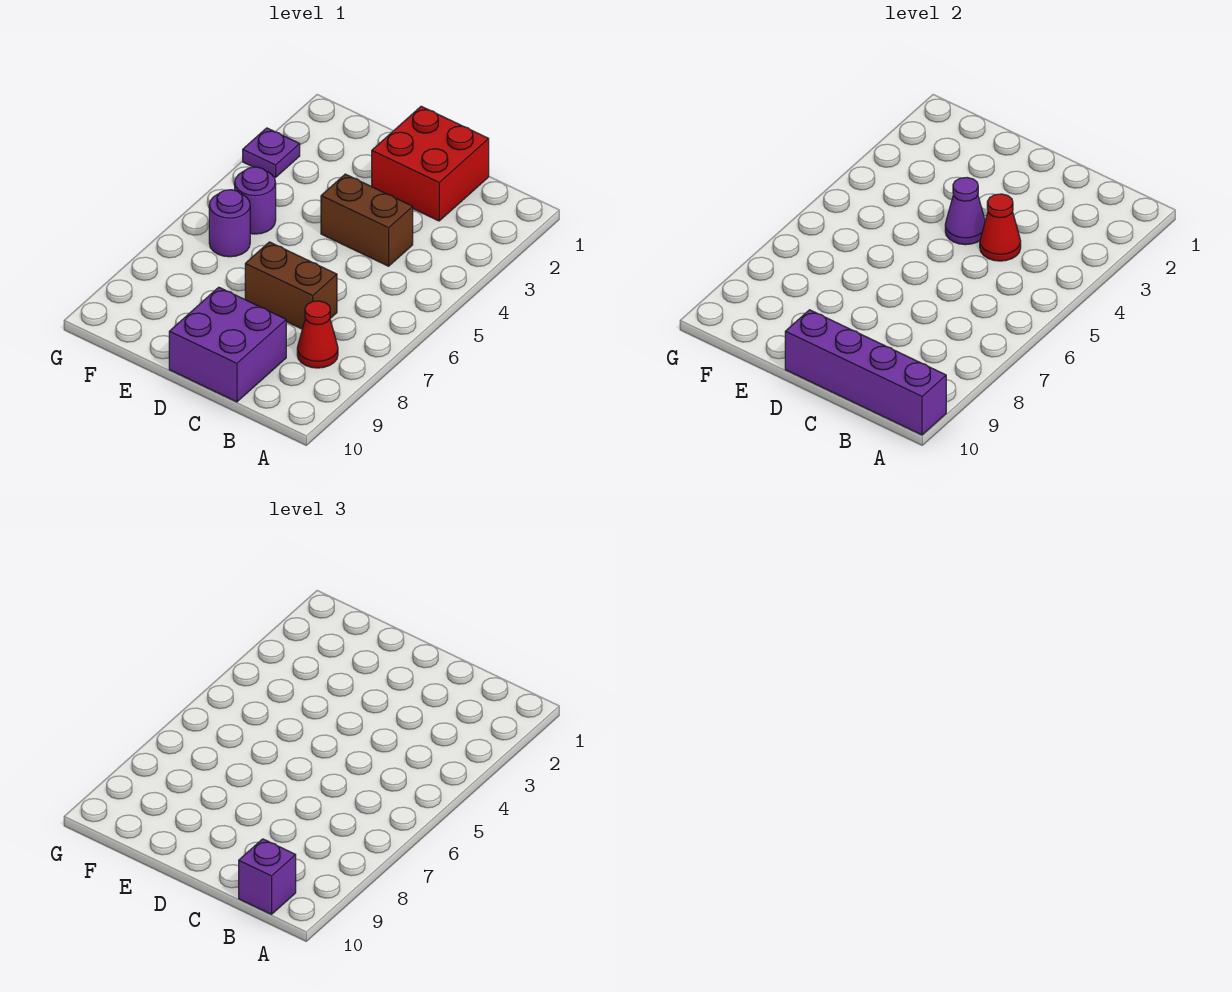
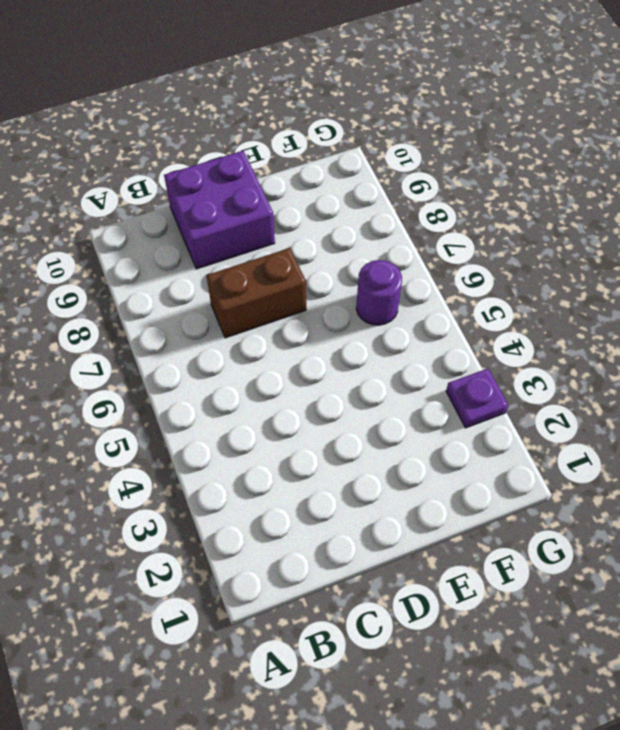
none -> red cone B8 level 1
none -> red brick C1:D2 level 1
none -> brown brick C4:D4 level 1

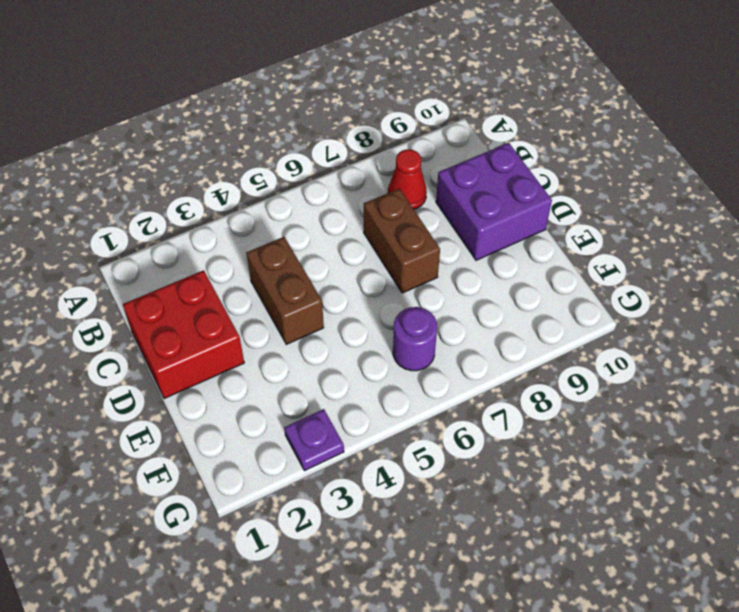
none -> purple round brick F5 level 1
none -> purple brick A10:D10 level 2
none -> red cone C4 level 2

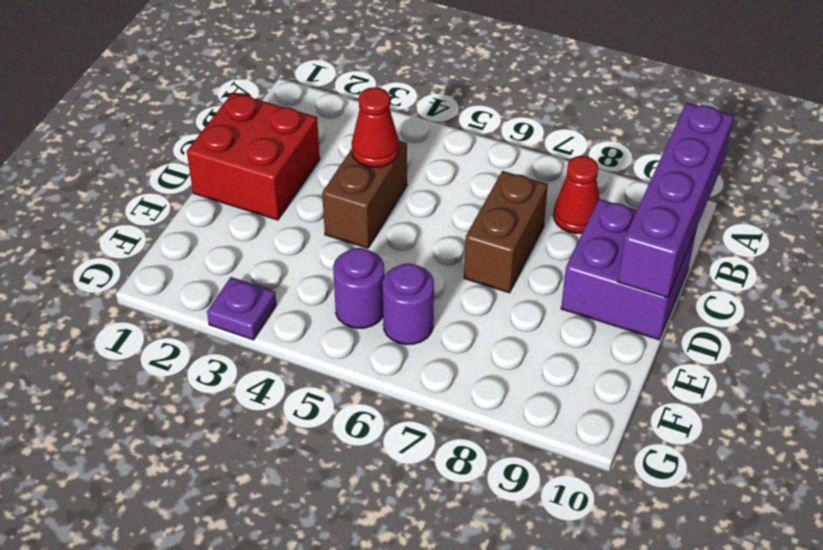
none -> purple cone D4 level 2
none -> purple brick B10 level 3

